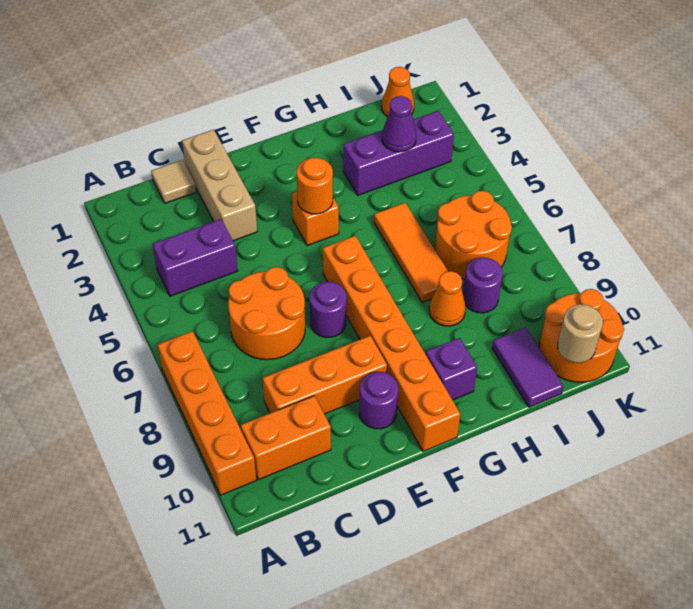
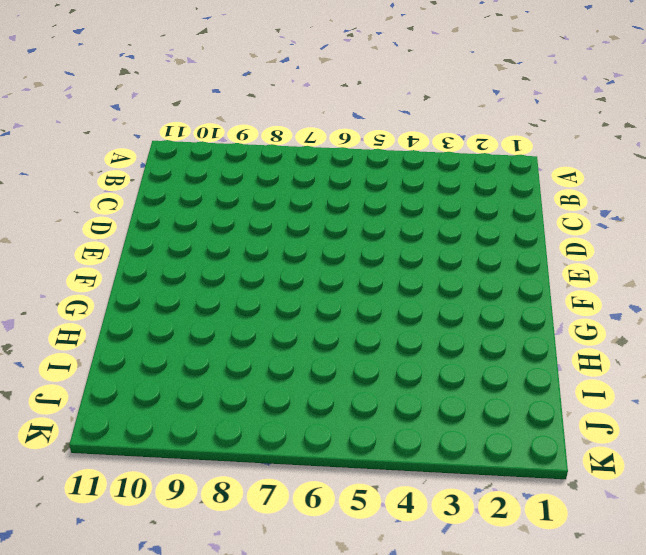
none -> orange brick A7:A10 level 1
none -> purple brick B4:C4 level 1
none -> orange brick B10:C10 level 1

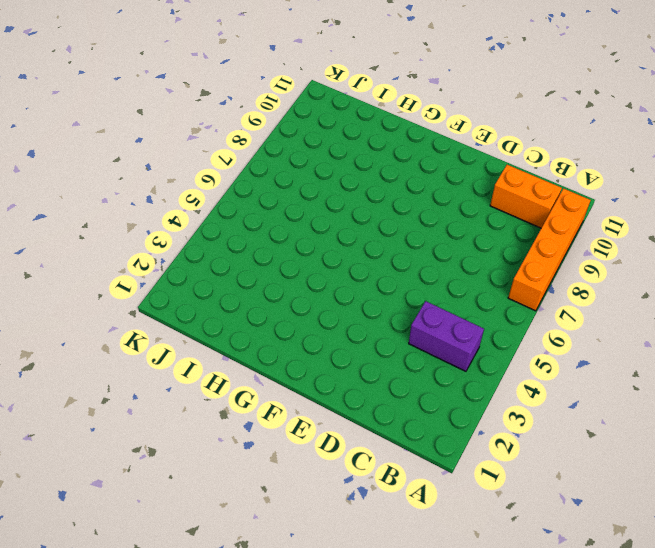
none -> tan tile C1 level 1
none -> orange round brick C6:D7 level 1
none -> orange brick C9:E9 level 1

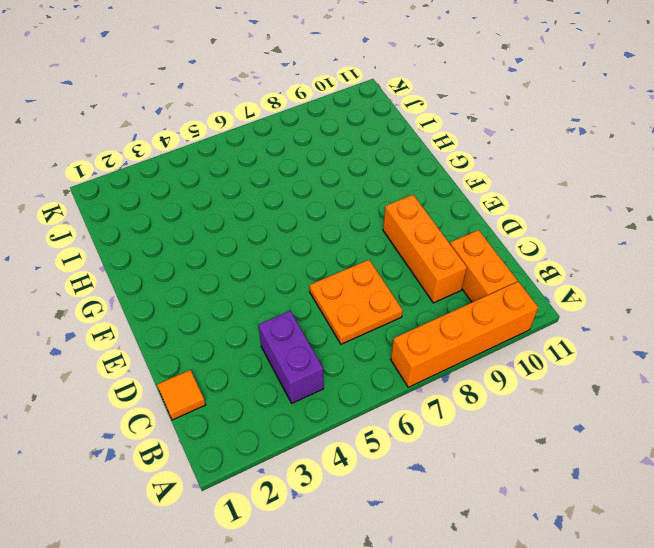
orange tile C1 level 1 -> tan tile C1 level 1
orange plate C6:D7 level 1 -> orange round brick C6:D7 level 1
none -> tan brick D1:D3 level 1
none -> purple round brick E7 level 1
none -> purple round brick E10 level 1

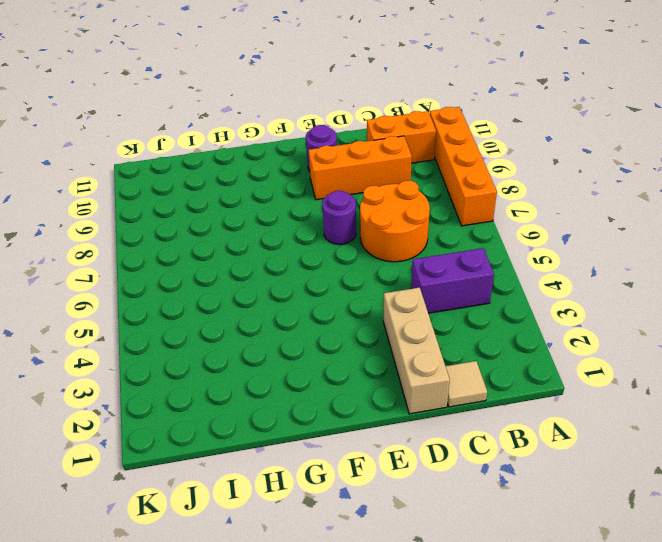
none -> orange brick F4 level 1
none -> orange brick F6:F11 level 1
none -> purple brick G10 level 1

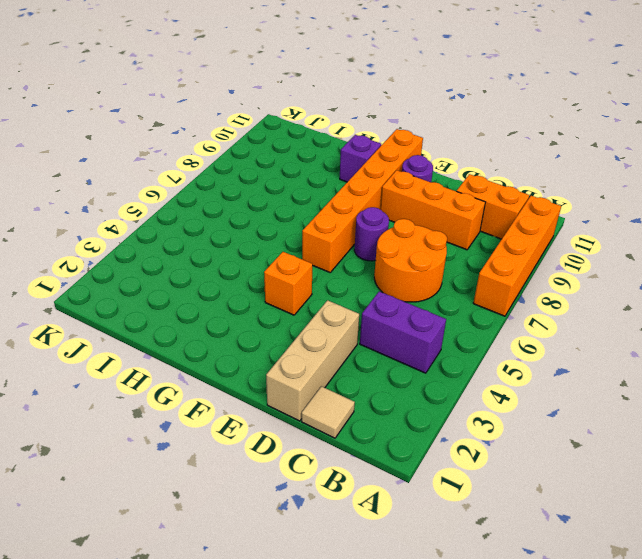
none -> purple brick H3:J3 level 1
none -> orange tile H5:H7 level 1
none -> orange cone H8 level 1

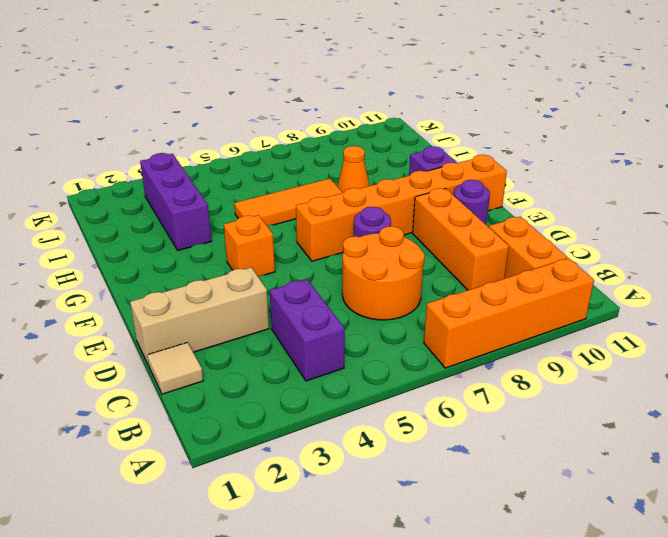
none -> orange round brick I6:J7 level 1
none -> purple round brick I8 level 1
none -> purple tile I10:I11 level 1

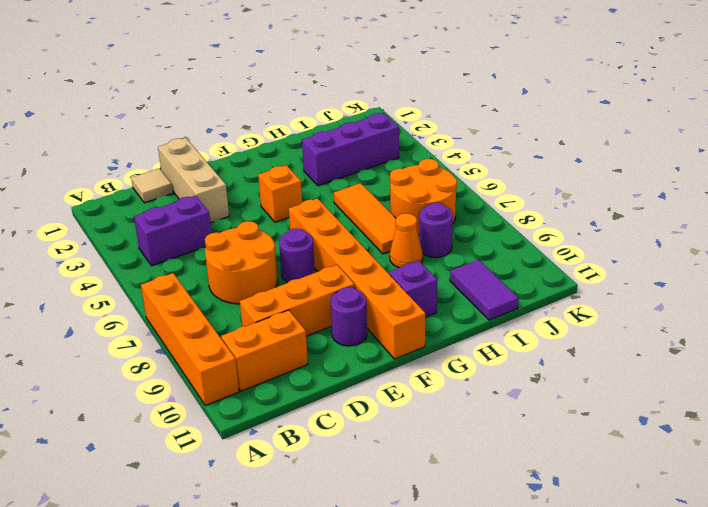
none -> orange cone J1 level 1
none -> orange round brick J10:K11 level 1
none -> orange round brick F4 level 2

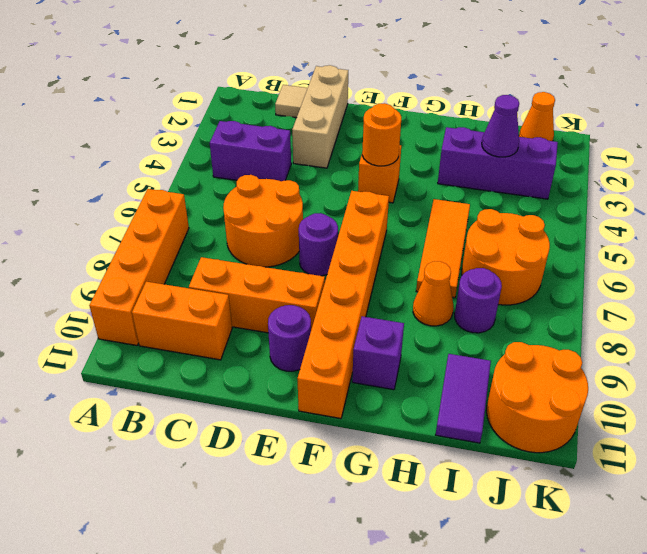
none -> tan round brick J11 level 2

